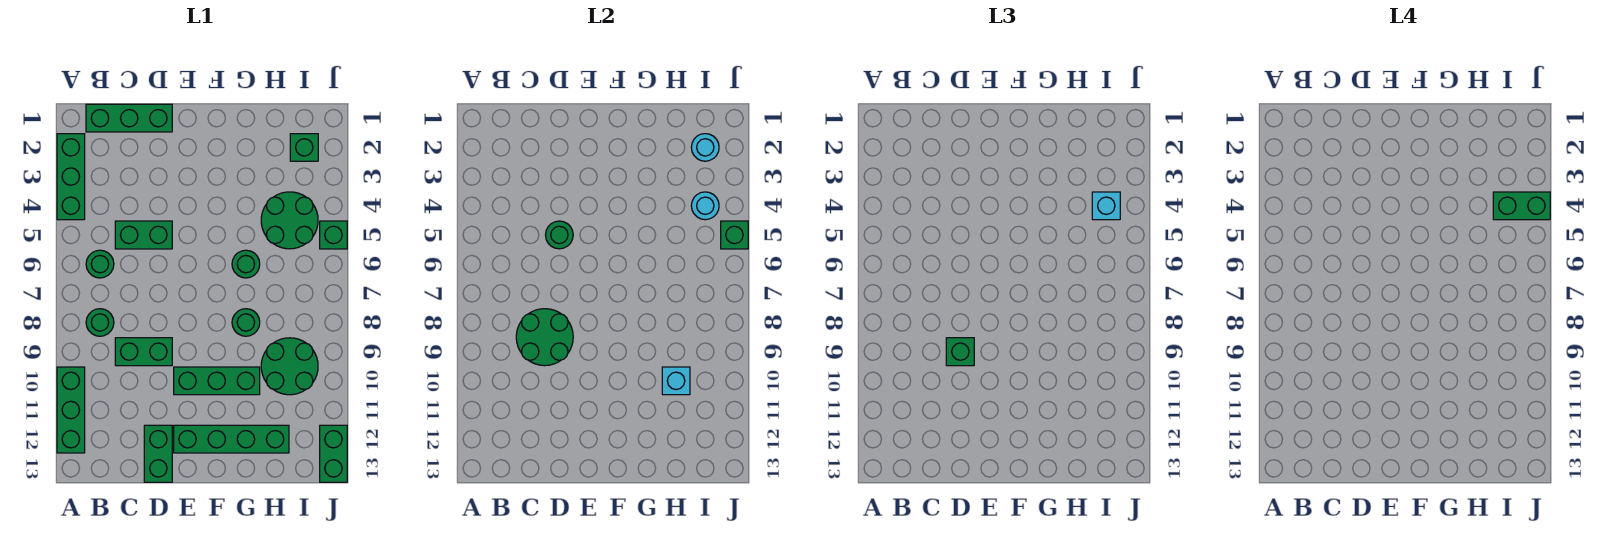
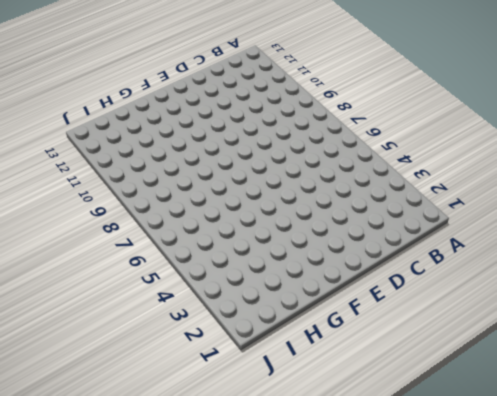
none -> green brick A2:A4 level 1
none -> green brick A10:A12 level 1
none -> green brick B1:D1 level 1

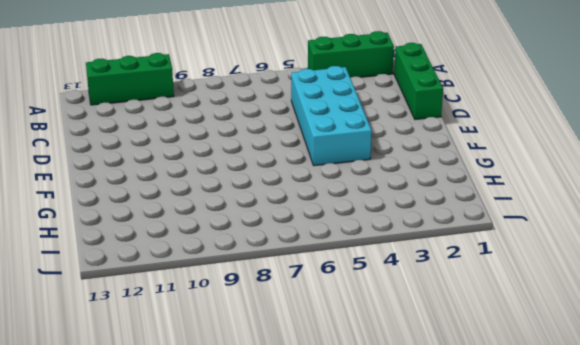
cyan brick C4:F5 level 1 -> green brick C5:D5 level 1
none -> green round brick B6 level 1
none -> green round brick B8 level 1
none -> green brick C9:D9 level 1

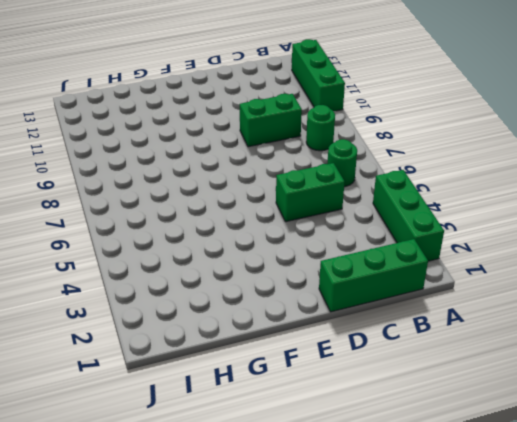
none -> green brick D12:D13 level 1
none -> green brick E10:G10 level 1
none -> green brick E12:H12 level 1

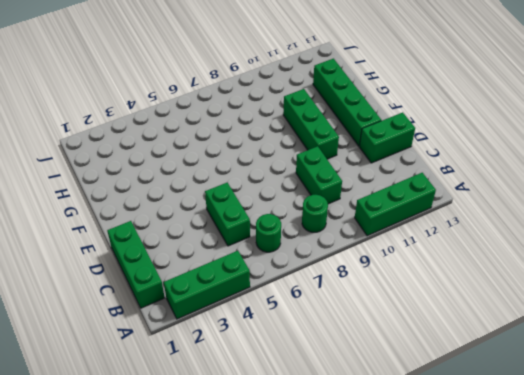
none -> green round brick G6 level 1
none -> green round brick G8 level 1
none -> green round brick H4:I5 level 1

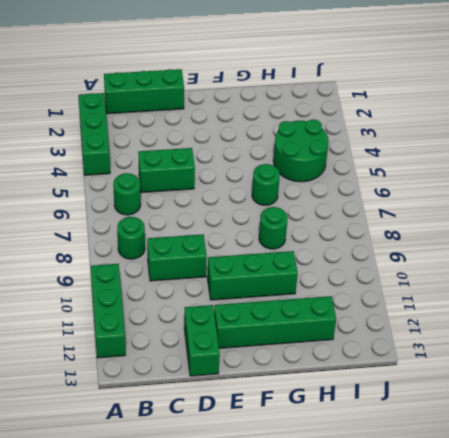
none -> green round brick H9:I10 level 1
none -> green brick I2 level 1
none -> green brick J5 level 1

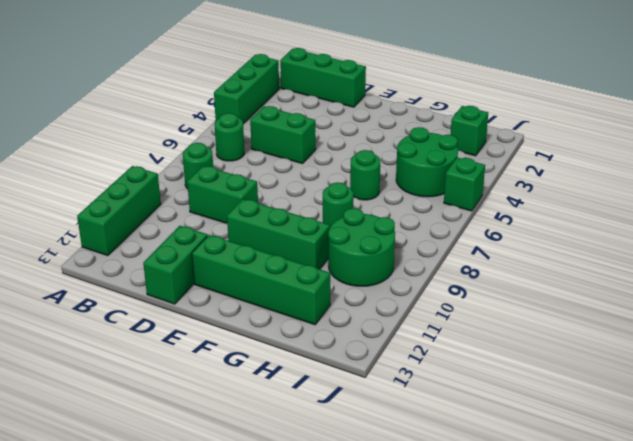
none -> green brick J12:J13 level 1
none -> green round brick C8:D9 level 2
none -> green round brick D5 level 2

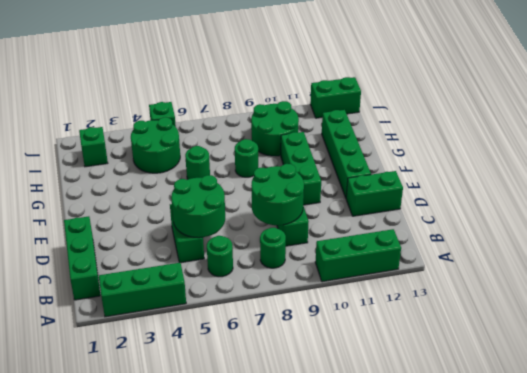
green round brick C5:D6 level 2 -> green round brick D5 level 2
none -> cyan brick H10 level 2
none -> cyan round brick I2 level 2
none -> cyan round brick I4 level 2

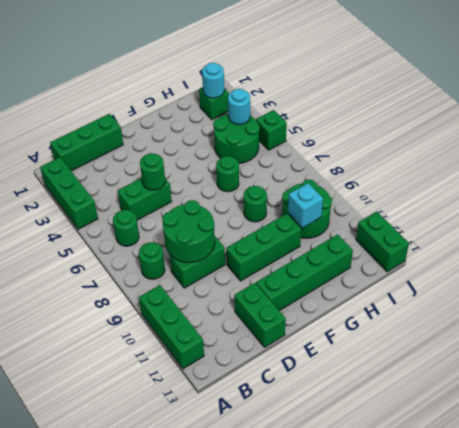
none -> green brick J5 level 2
none -> green brick D9 level 3
none -> cyan brick I4 level 3

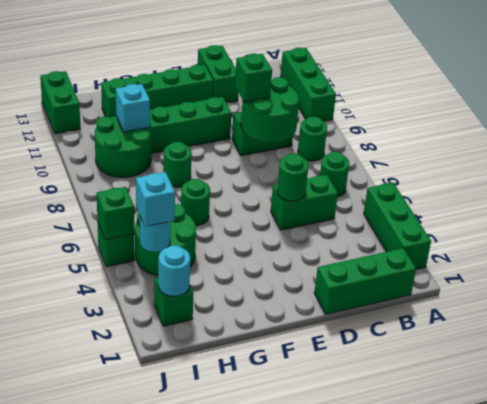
none -> green brick I4:J4 level 4

